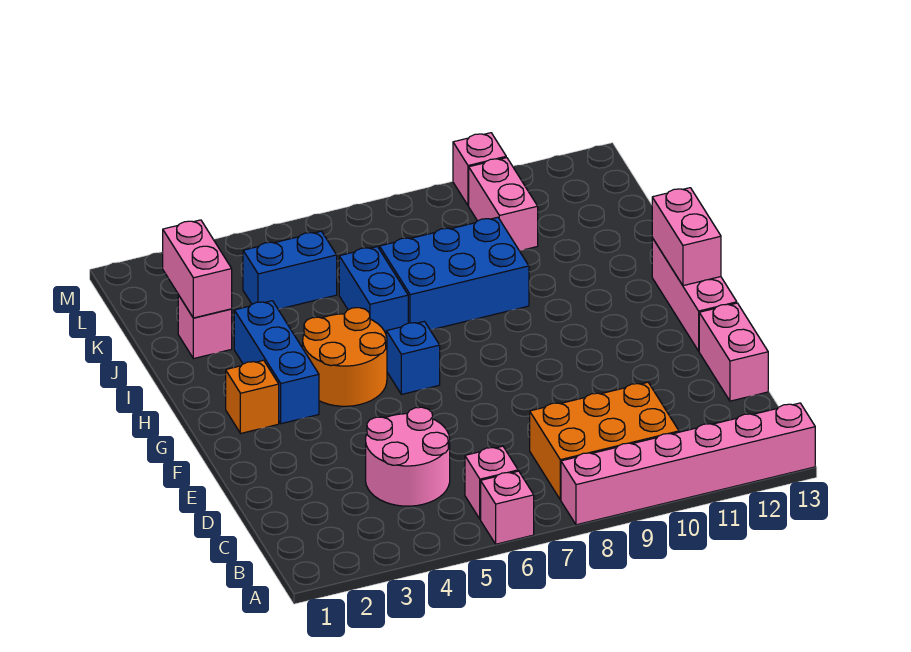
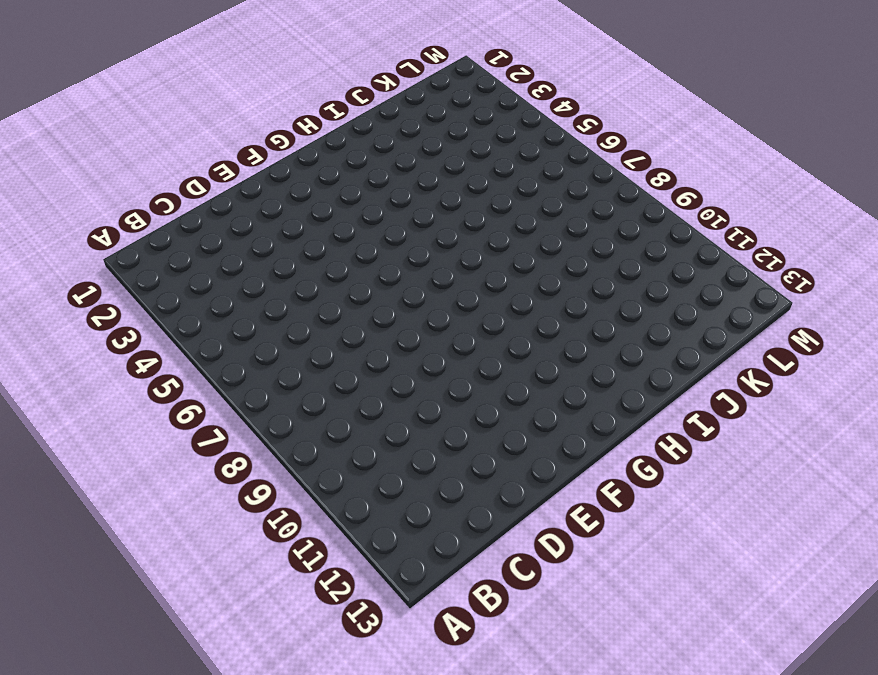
none -> pink brick A6 level 1
none -> pink brick A8:A13 level 1
none -> pink brick B6 level 1

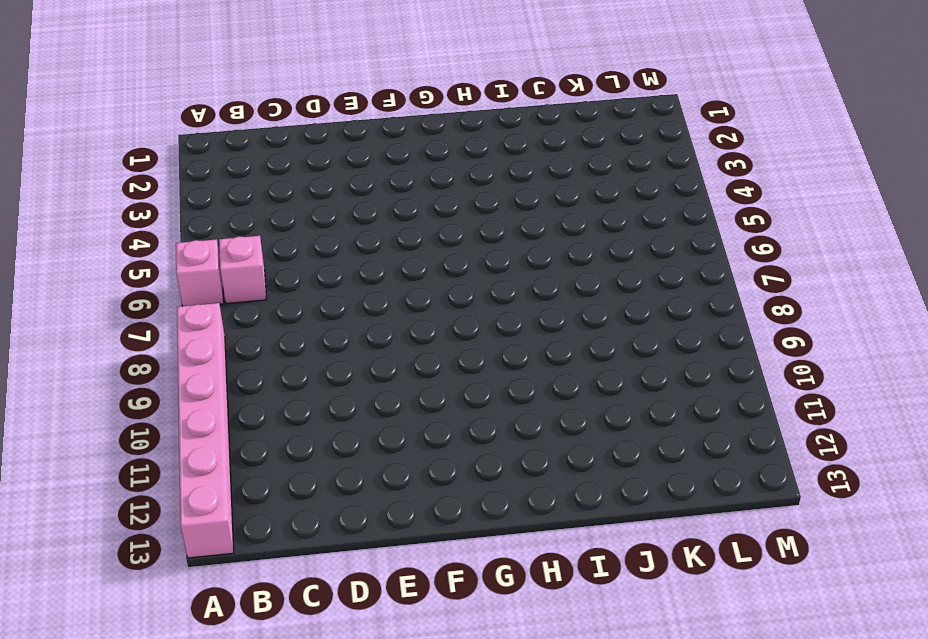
none -> orange brick B8:C10 level 1
none -> pink round brick C4:D5 level 1
none -> pink brick D13:E13 level 1

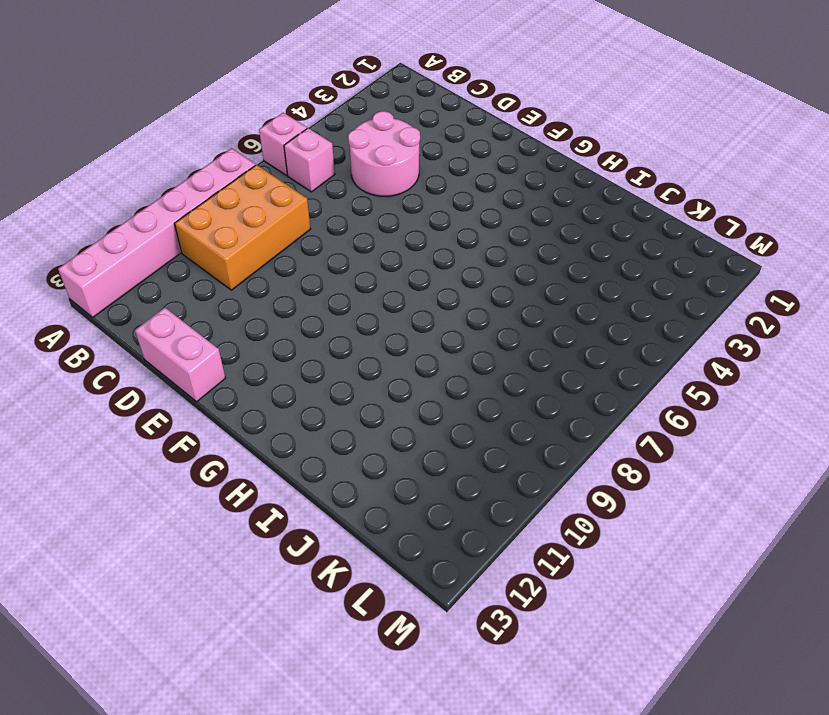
none -> pink brick F13:H13 level 1
none -> orange brick G2 level 1
none -> blue brick G3:I3 level 1

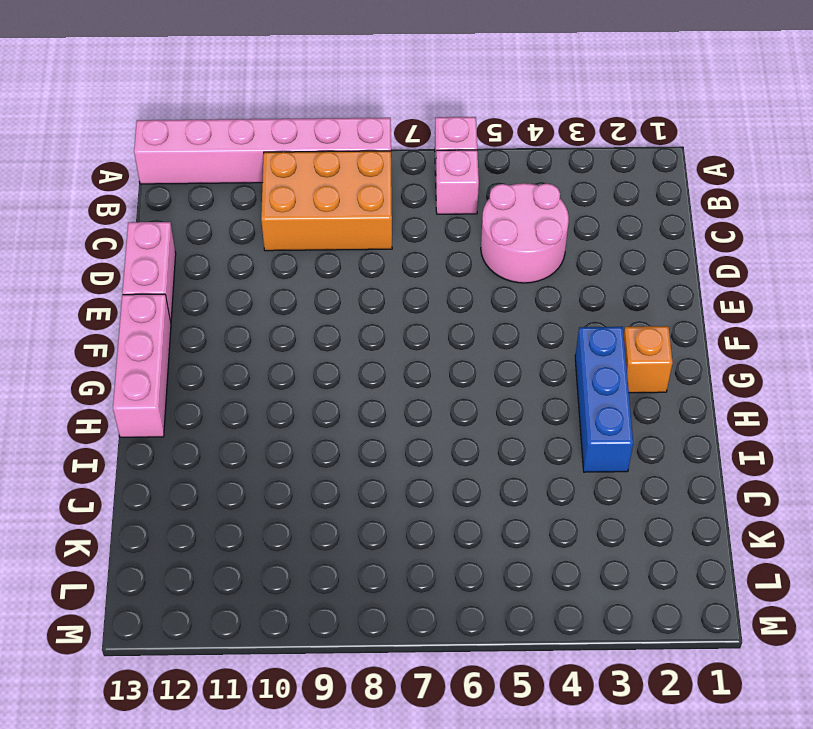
none -> orange round brick G4:H5 level 1
none -> blue brick G6 level 1
none -> blue brick I6:J6 level 1

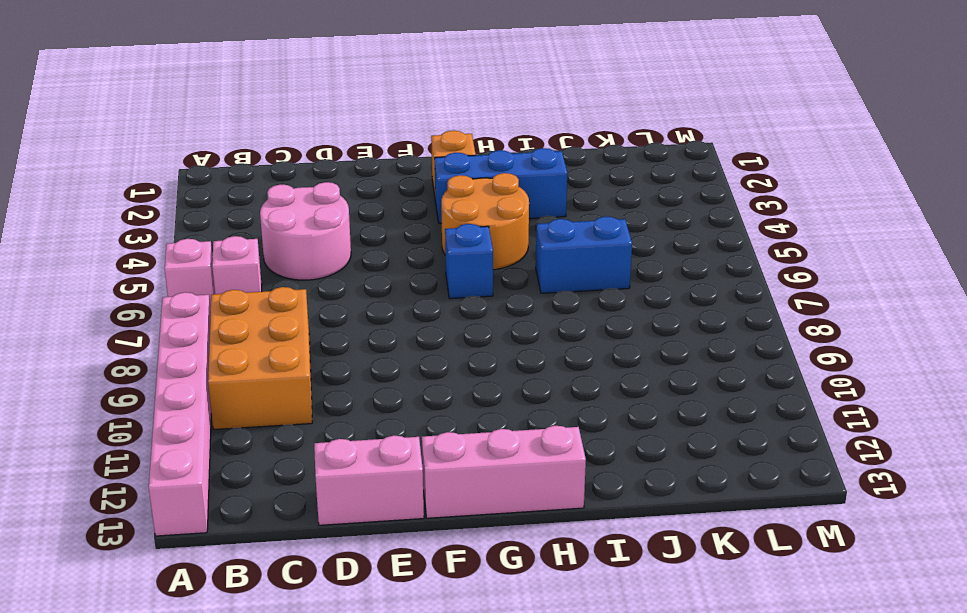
none -> blue brick I7:J9 level 1
none -> pink brick J2 level 1
none -> blue brick K4:K5 level 1

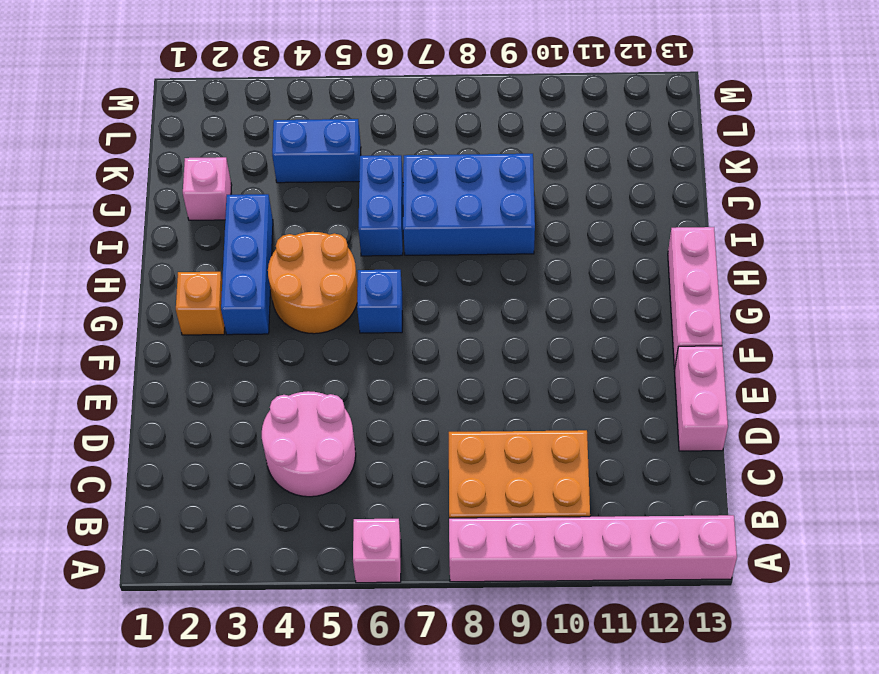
none -> pink brick B6 level 1
none -> pink brick K10:L10 level 1
none -> pink brick M10 level 1

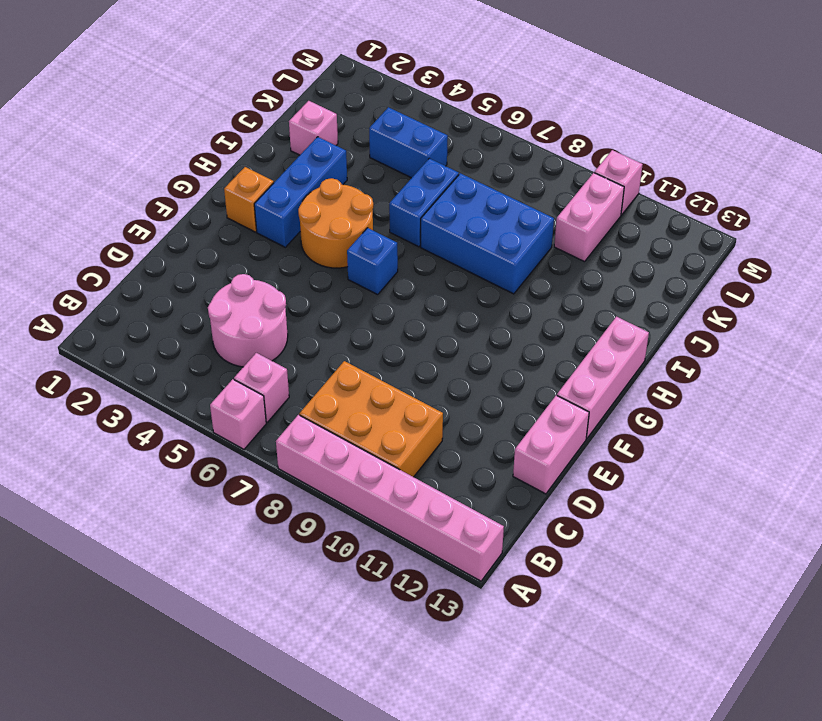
none -> pink brick G13:H13 level 2
none -> pink brick J2:K2 level 2

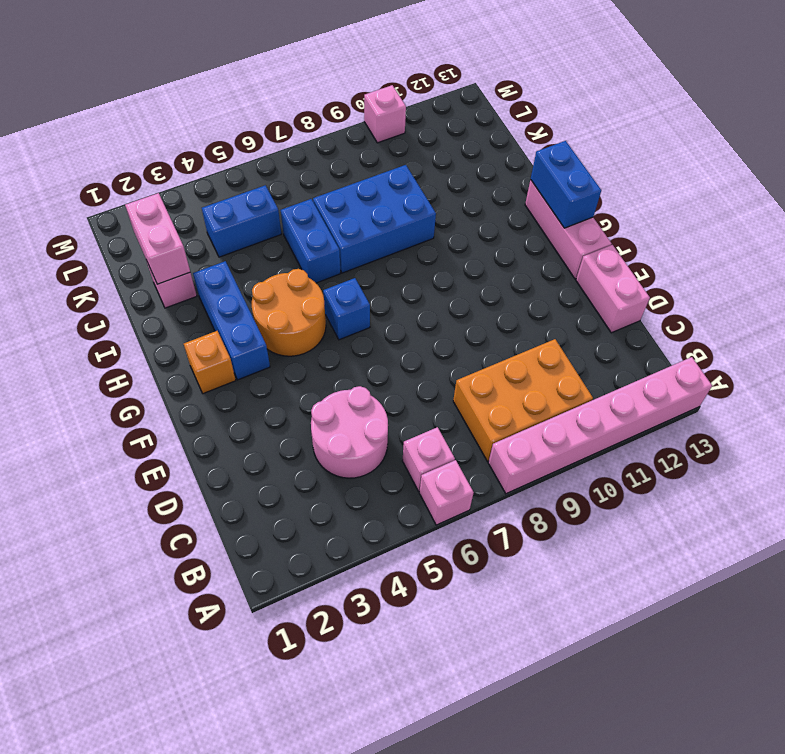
blue brick G13:H13 level 2 -> pink brick G13:H13 level 2
none -> pink brick K10:L10 level 1

